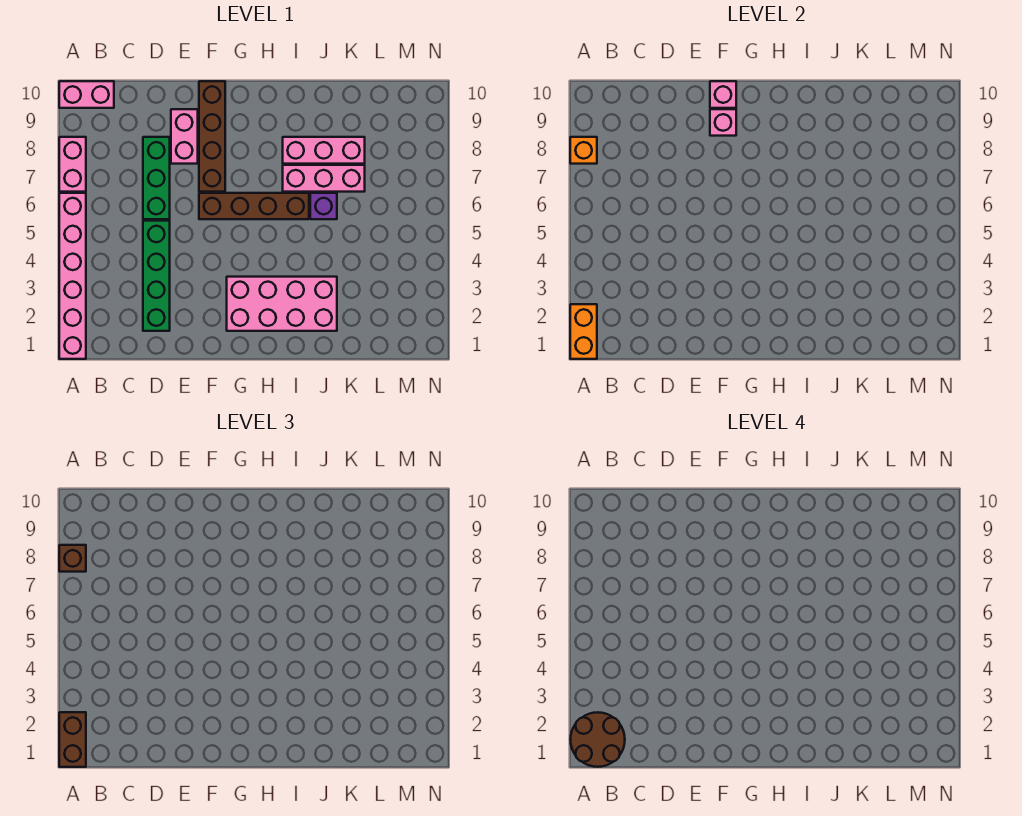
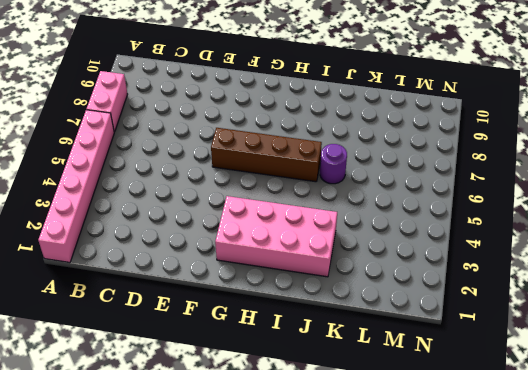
purple round brick J6 level 1 -> purple brick J6 level 1
none -> pink brick A10:B10 level 1
none -> green brick D2:D5 level 1
none -> green brick D6:D8 level 1

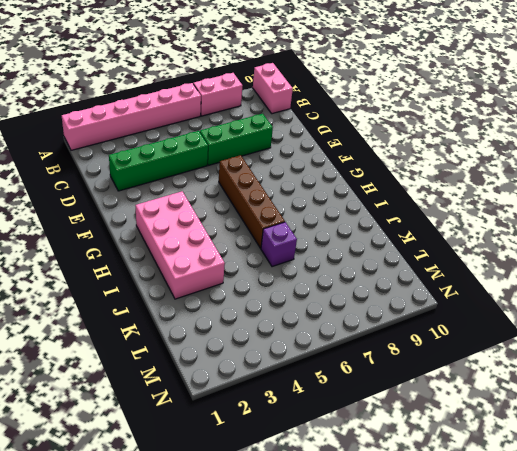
none -> pink brick E8:E9 level 1
none -> brown brick F7:F10 level 1
none -> pink brick I7:K7 level 1

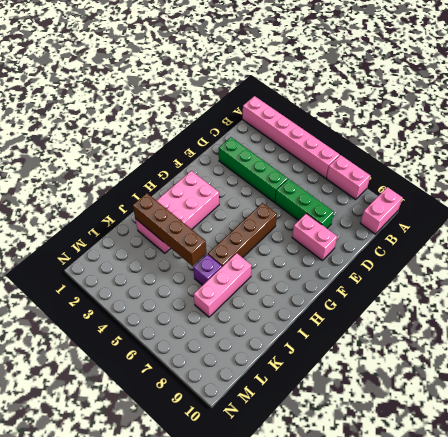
brown brick J2:J5 level 2 -> brown brick F7:F10 level 1
none -> pink brick I8:K8 level 1
none -> orange brick A1:A2 level 2
none -> orange brick A8 level 2

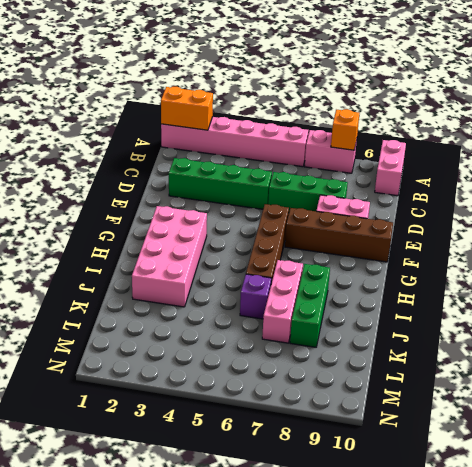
green brick I8:K8 level 1 -> pink brick I8:K8 level 1
none -> pink brick F9 level 2
none -> pink brick F10 level 2
none -> brown brick A1:A2 level 3

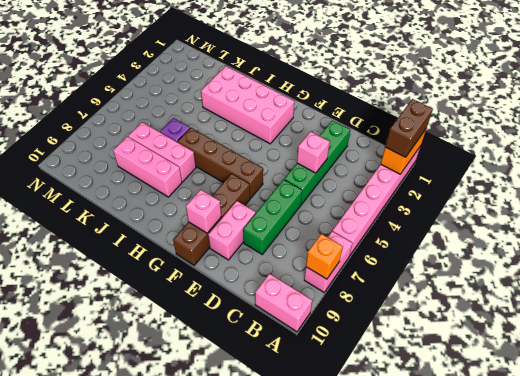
pink brick D4 level 2 -> pink brick F10 level 2
none -> brown brick A8 level 3
none -> brown round brick A1:B2 level 4

